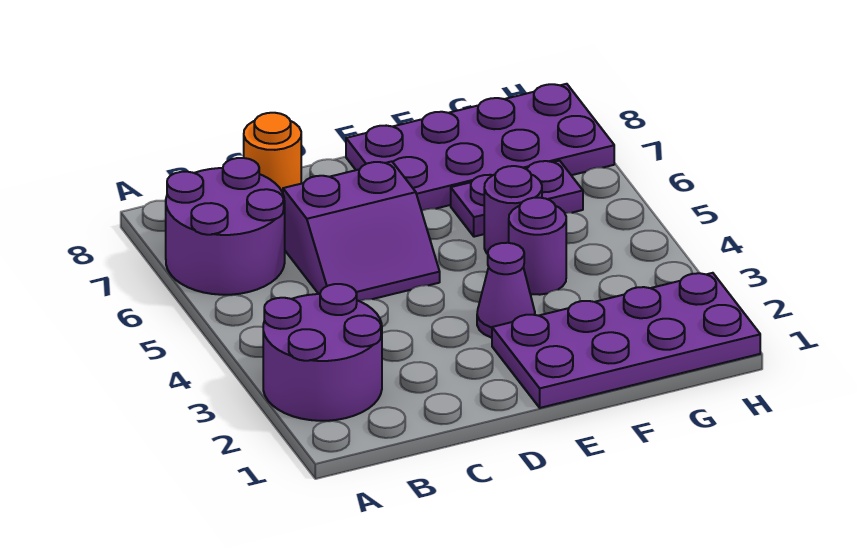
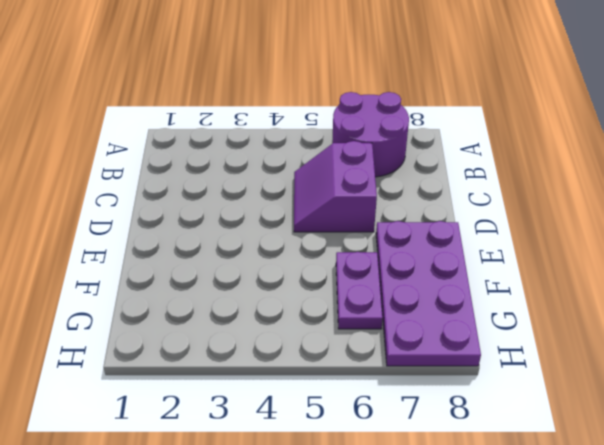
none -> purple round brick A2:B3 level 1
none -> orange round brick C8 level 1

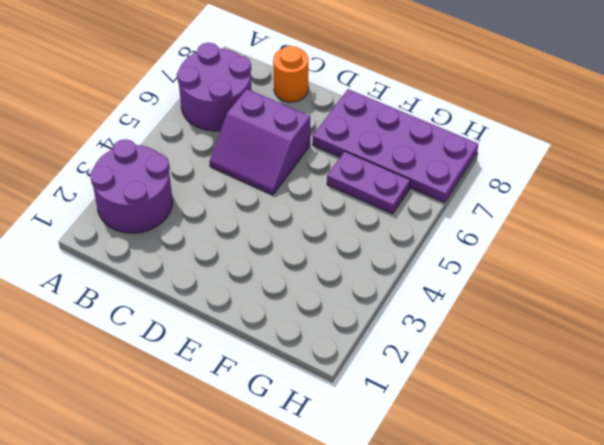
none -> purple plate E1:H2 level 1
none -> purple cone E3 level 1

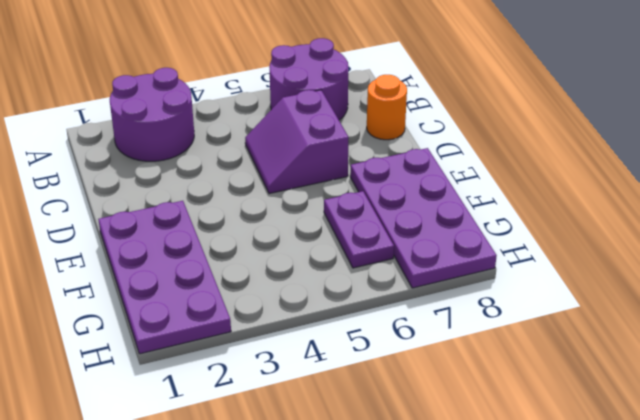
none -> purple cone E3 level 1
none -> purple round brick F4 level 1

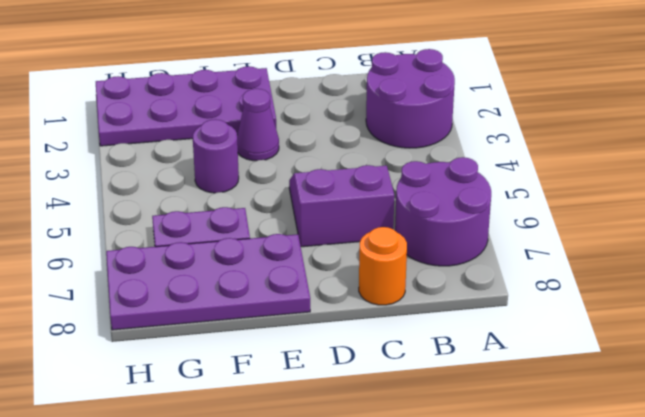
none -> purple round brick F5 level 1

